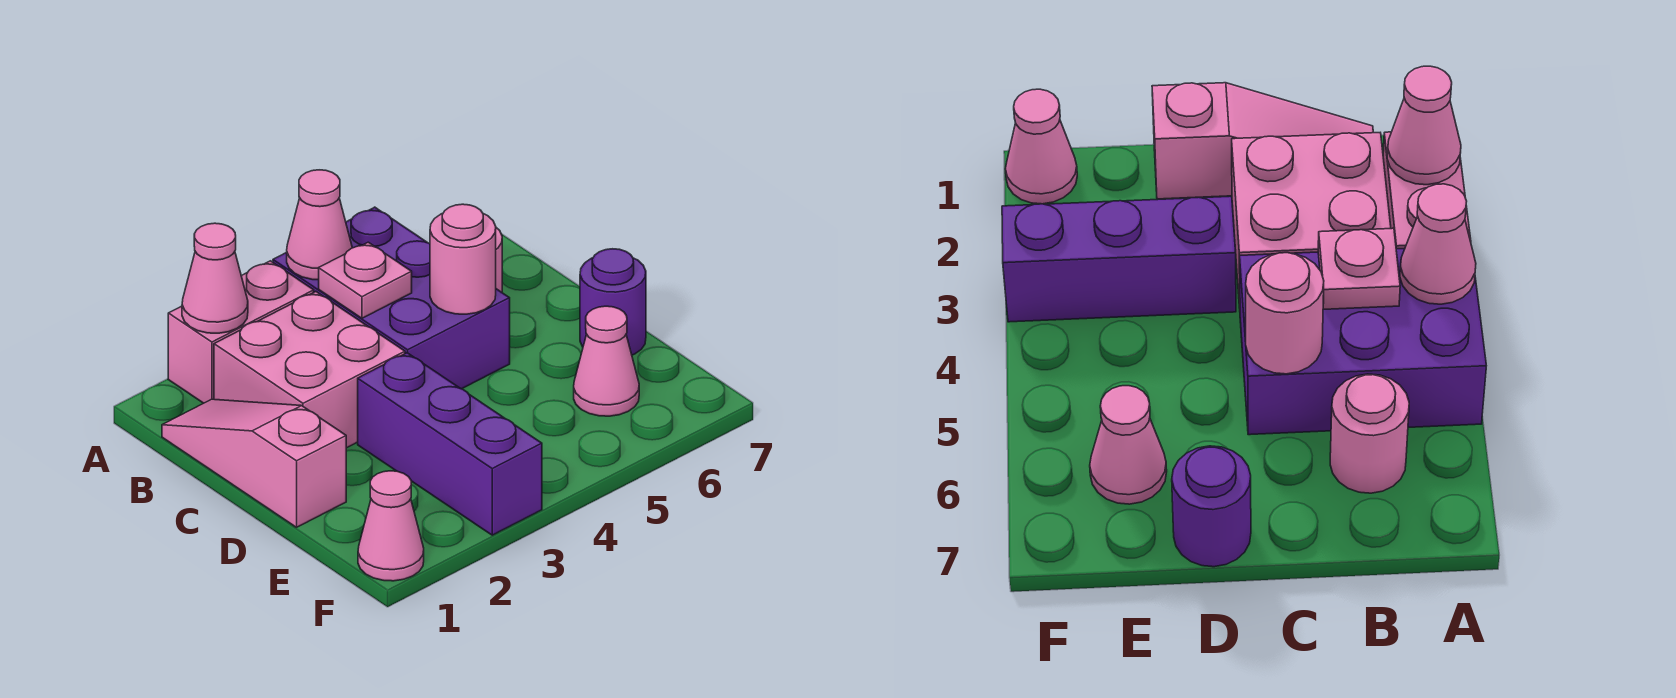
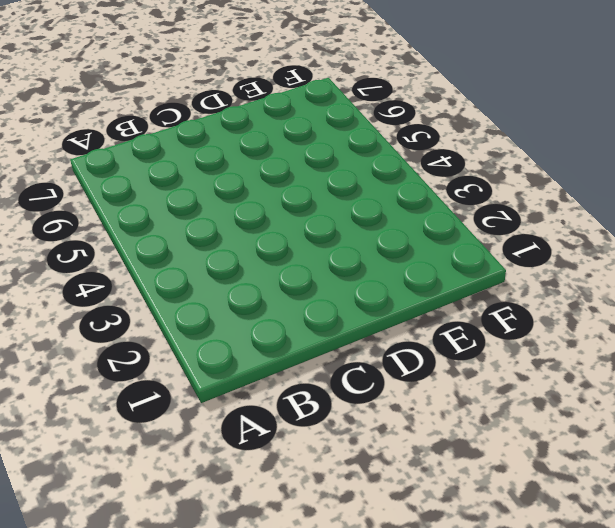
none -> pink brick A2:A3 level 1
none -> purple brick A4:C5 level 1
none -> pink slope B1:D1 level 1 top D

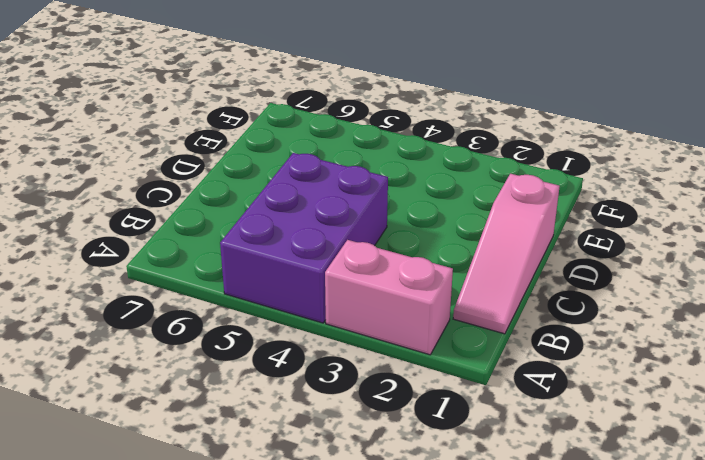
none -> pink brick B2:C3 level 1
none -> pink round brick B6 level 1
none -> purple brick D3:F3 level 1

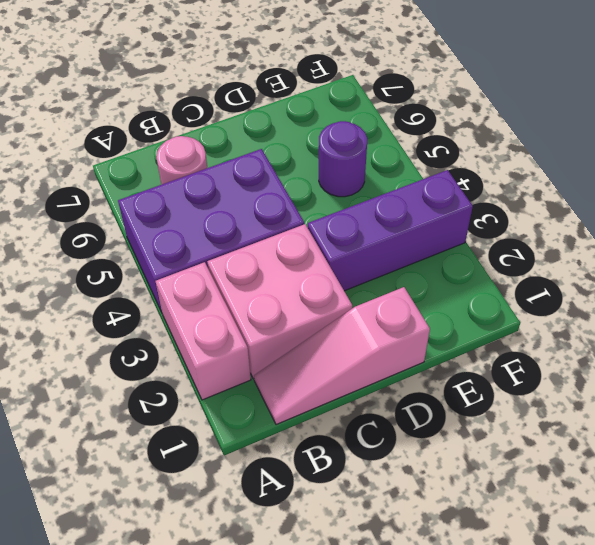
purple round brick E5 level 1 -> purple round brick D7 level 1
none -> pink cone E6 level 1
none -> pink cone F1 level 1
none -> pink cone A2 level 2

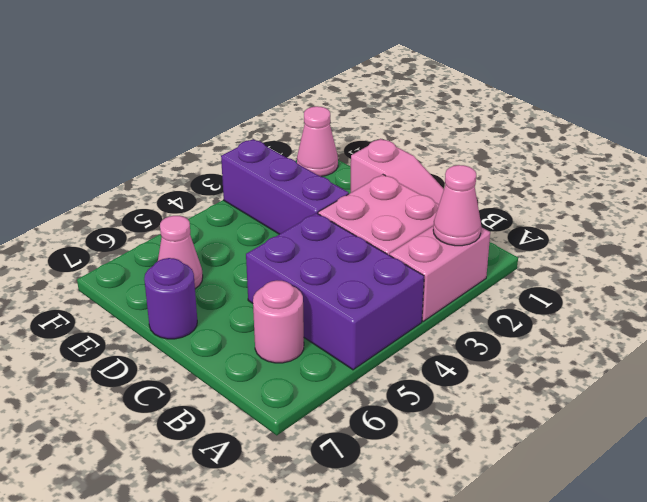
none -> pink cone A4 level 2
none -> pink plate B4 level 2
none -> pink round brick C5 level 2

